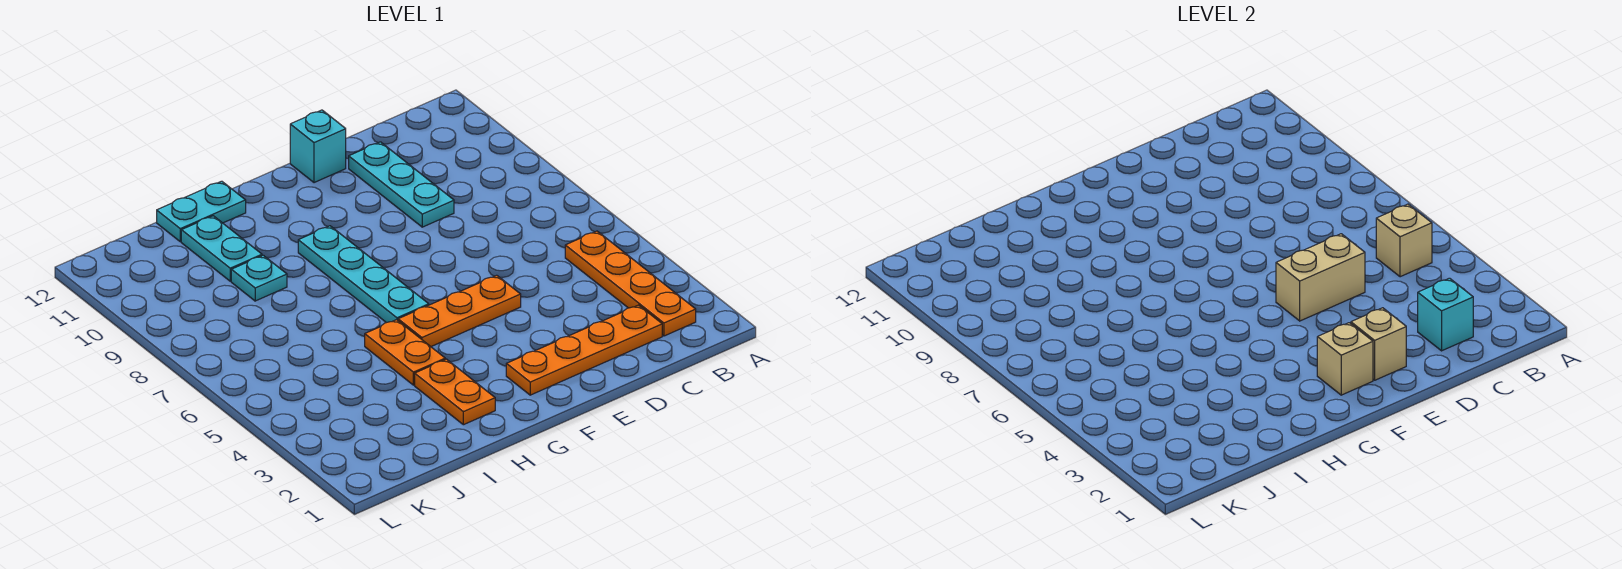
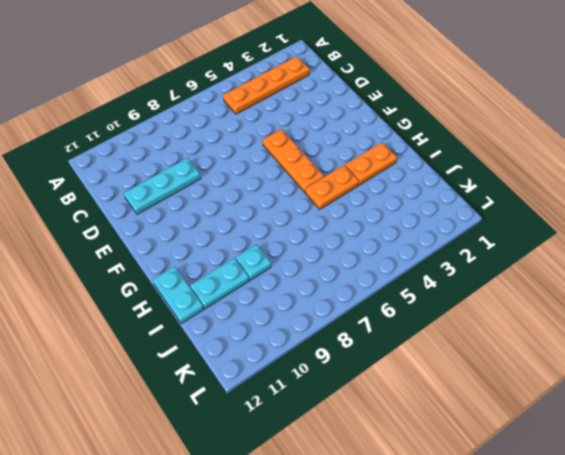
none -> orange plate C2:F2 level 1
none -> cyan brick E12 level 1
none -> cyan plate G6:G9 level 1

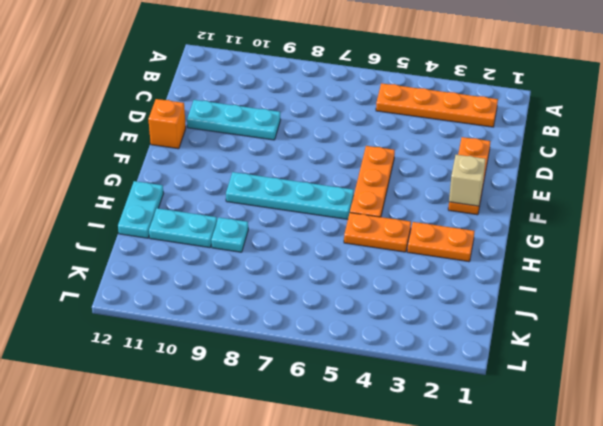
orange plate D2:F2 level 1 -> orange plate C2:F2 level 1
orange brick E12 level 1 -> cyan brick E12 level 1
none -> tan brick B5 level 2
none -> cyan brick C2 level 2
none -> tan brick D5:E5 level 2

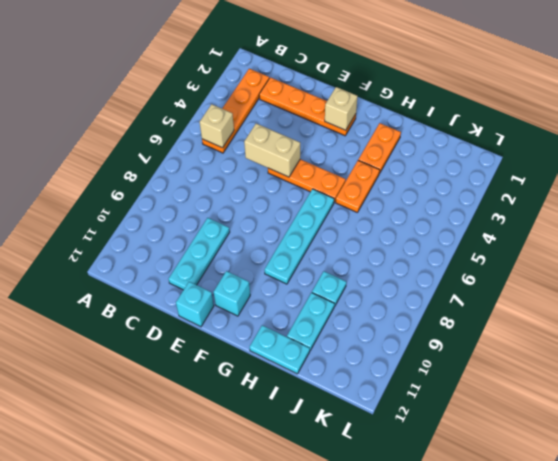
cyan brick F11 level 1 -> cyan brick C2 level 2
none -> tan brick E2 level 2

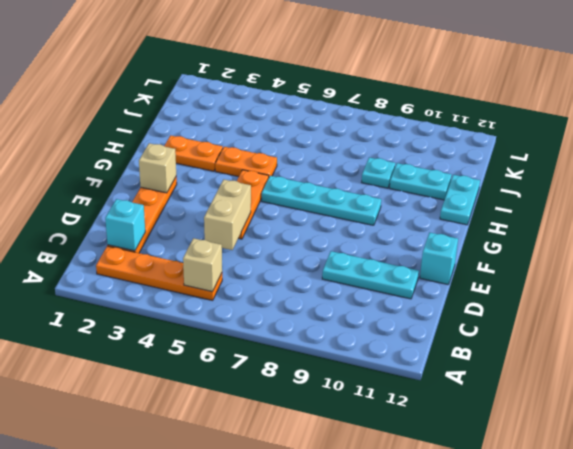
none -> tan brick E2 level 2

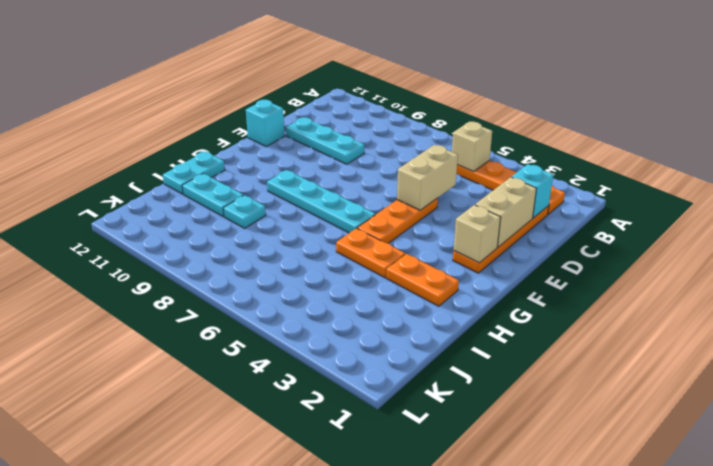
tan brick D2:E2 level 2 -> tan brick E2 level 2

